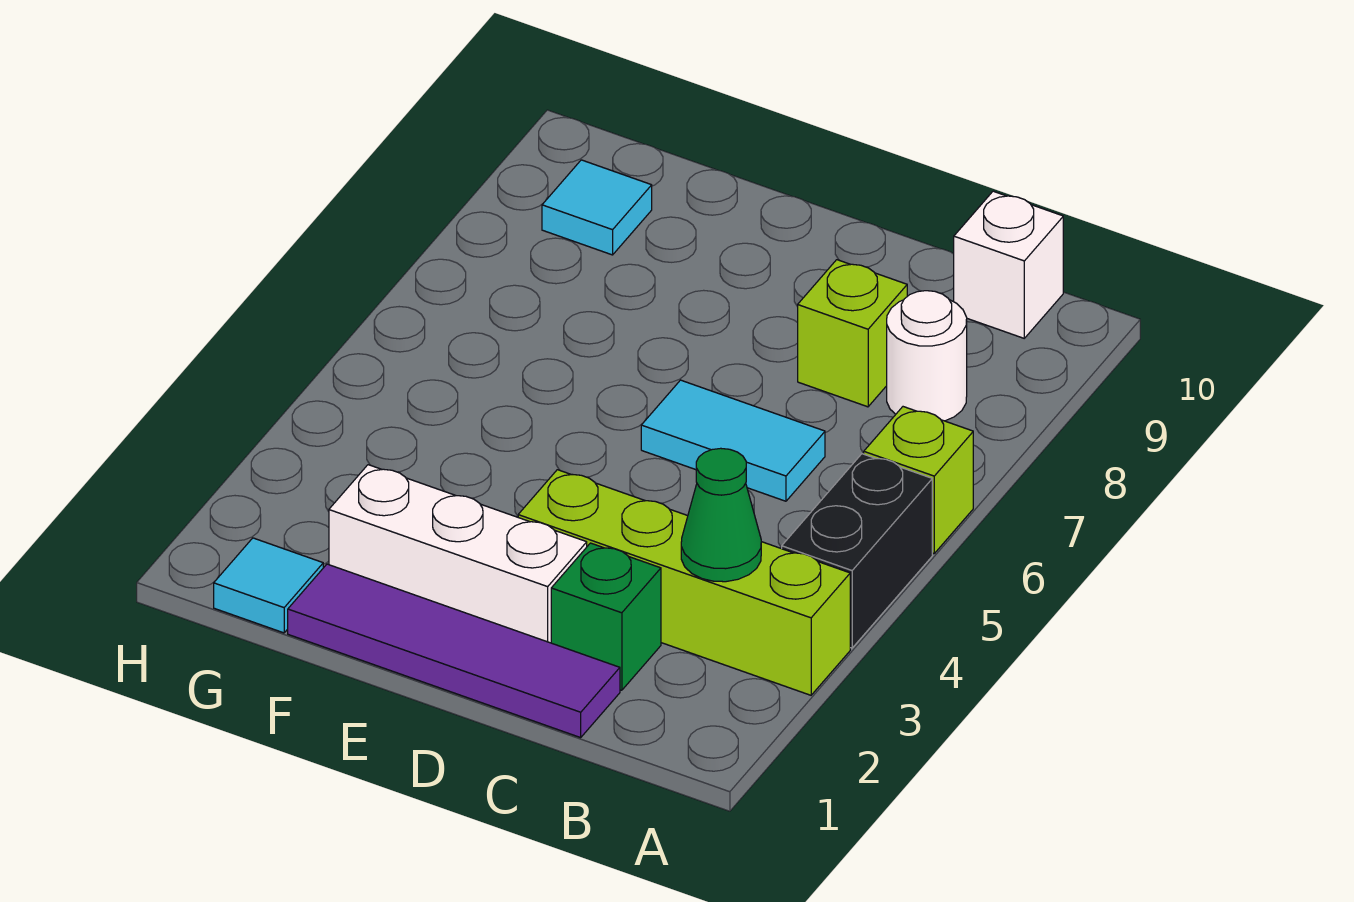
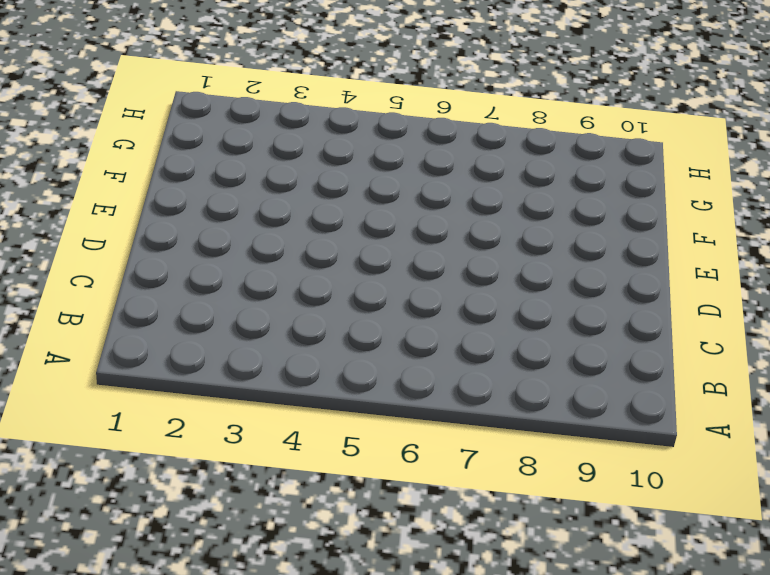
none -> lime brick A3:D3 level 1
none -> black brick A4:A5 level 1
none -> lime brick A6 level 1

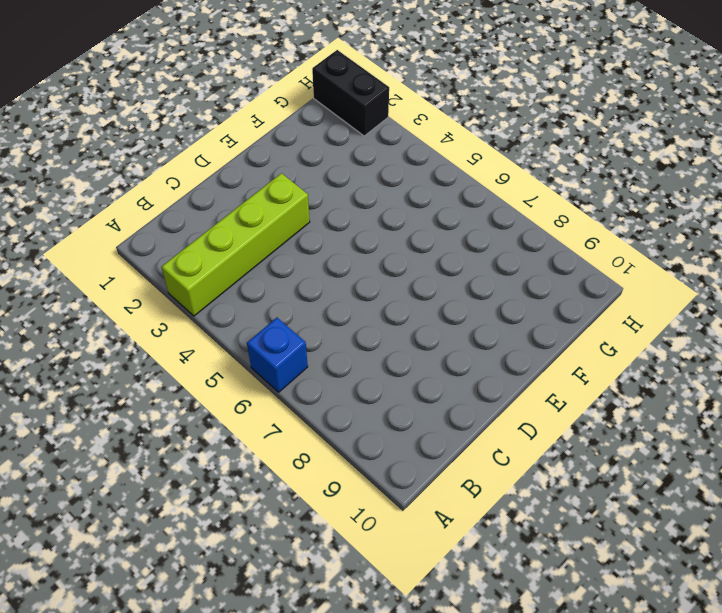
blue brick A6 level 1 -> lime brick A6 level 1
black brick H1:H2 level 1 -> black brick A4:A5 level 1
none -> white round brick B8 level 1
none -> white brick B10 level 1
none -> purple tile C1:F1 level 1

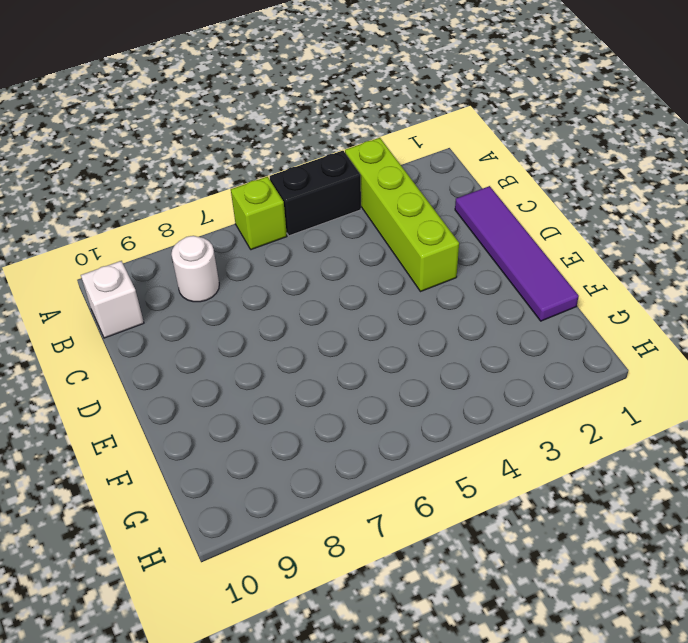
none -> green brick C2 level 1
none -> cyan tile C6:D6 level 1
none -> lime brick C8 level 1

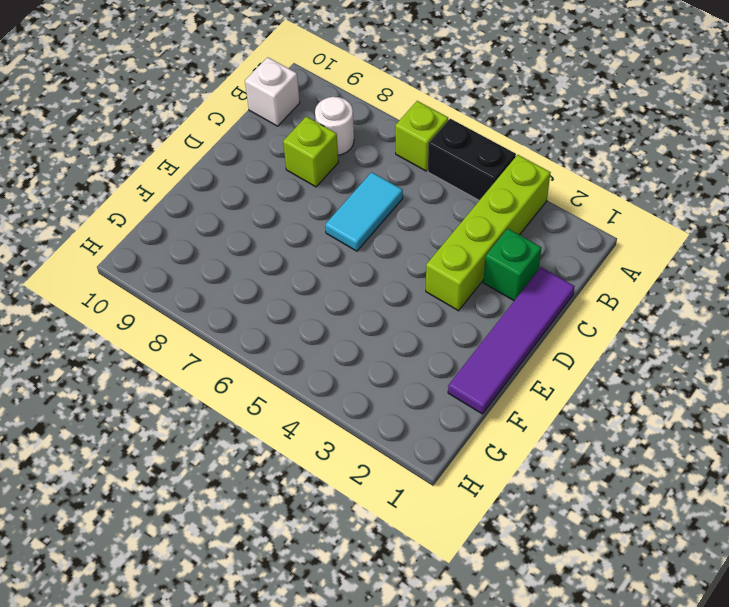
none -> white brick D2:F2 level 1
none -> cyan tile G1 level 1
none -> cyan tile G9 level 1

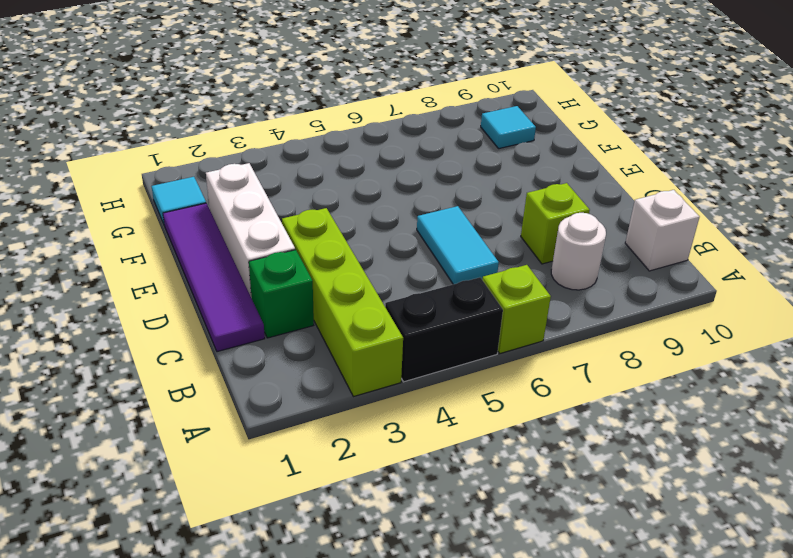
none -> green cone B3 level 2

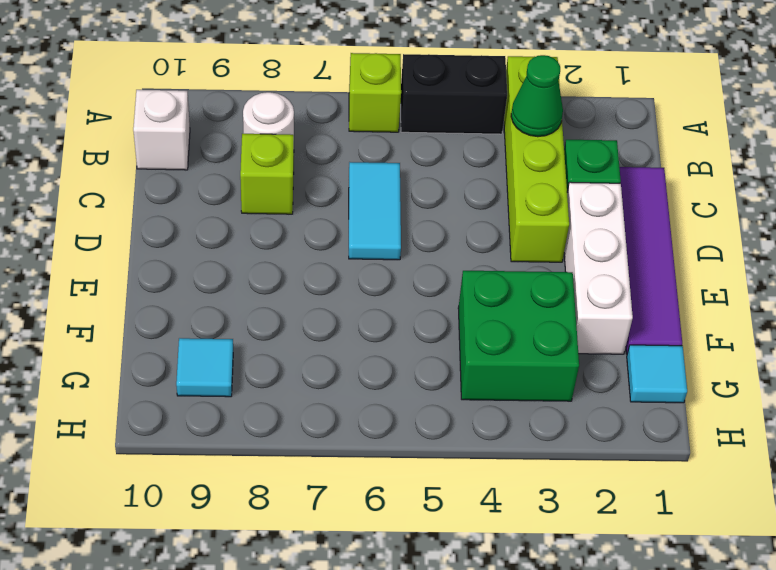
green brick F3:G4 level 1 -> none

